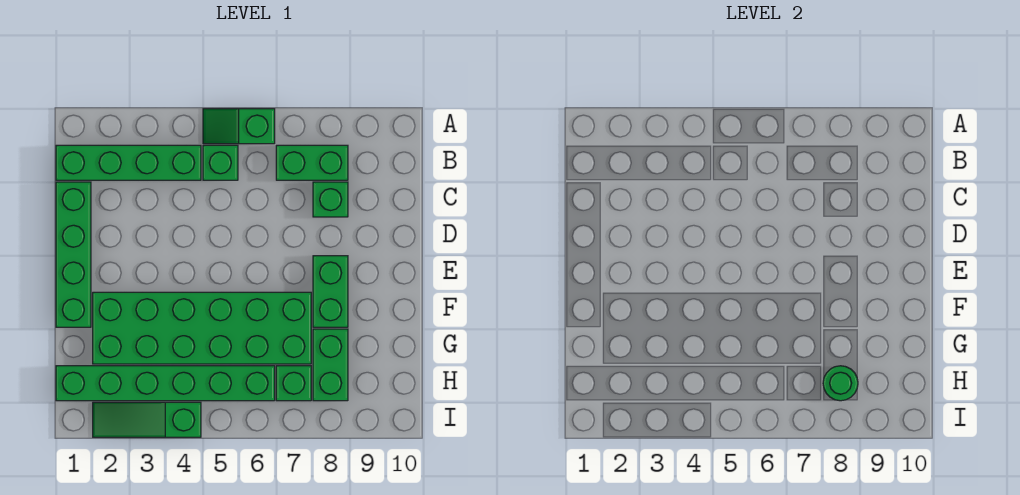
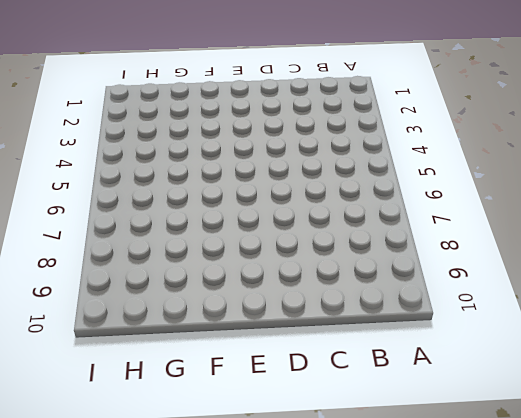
none -> green slope A5:A6 level 1 top 6
none -> green brick B1:B4 level 1
none -> green brick B5 level 1

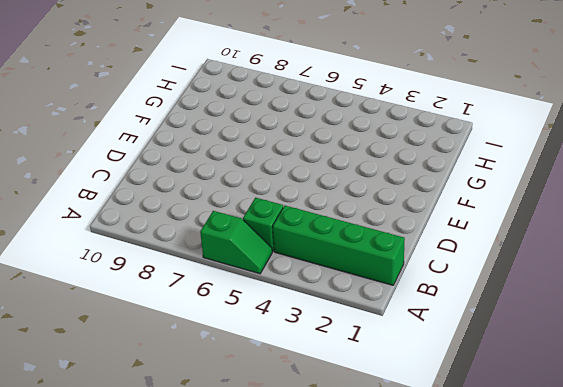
none -> green brick B7:B8 level 1
none -> green brick C1:F1 level 1
none -> green brick C8 level 1

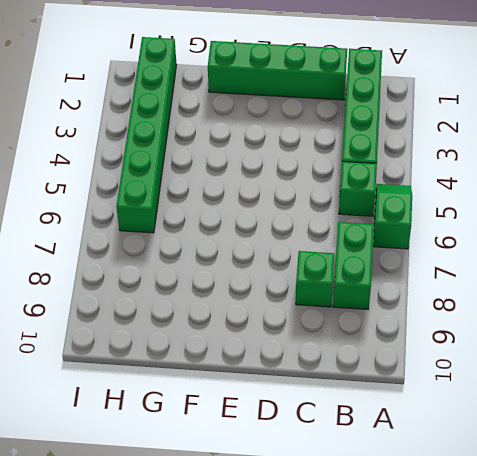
none -> green brick E8:F8 level 1
none -> green brick F2:G7 level 1
none -> green brick G8:H8 level 1

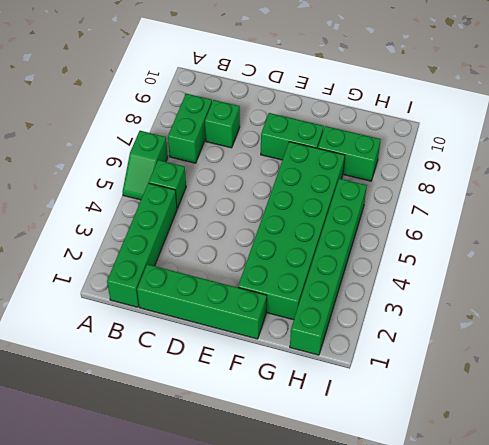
none -> green brick H7 level 1
none -> green slope I2:I4 level 1 top 4
none -> green round brick H8 level 2

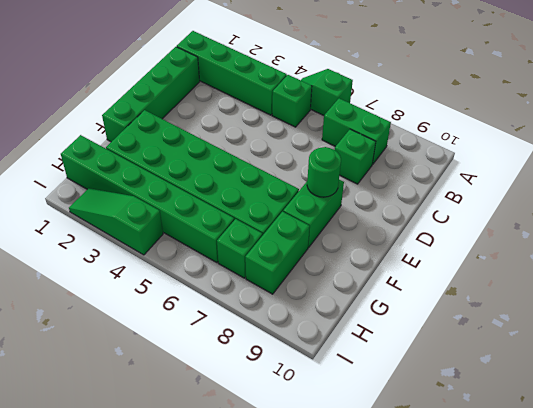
green round brick E8 level 2 -> green round brick H8 level 2

